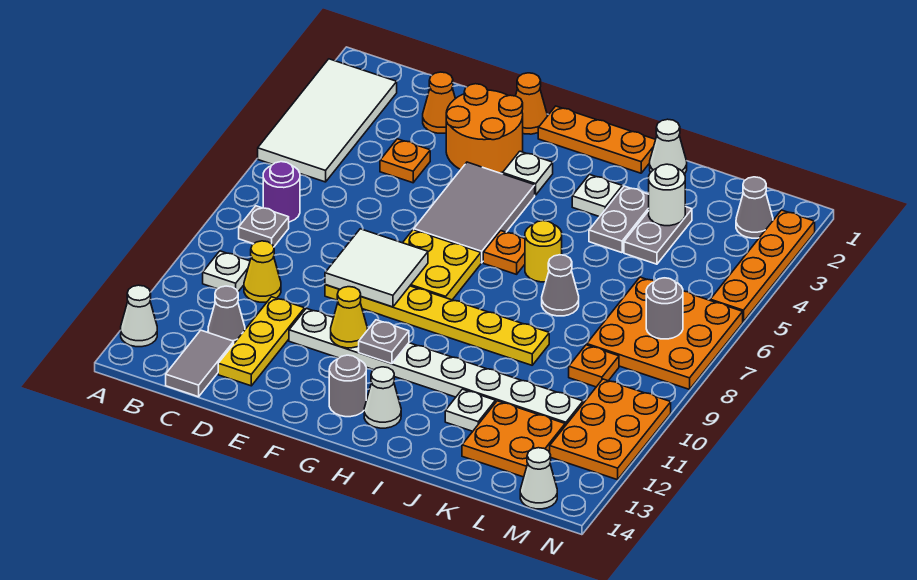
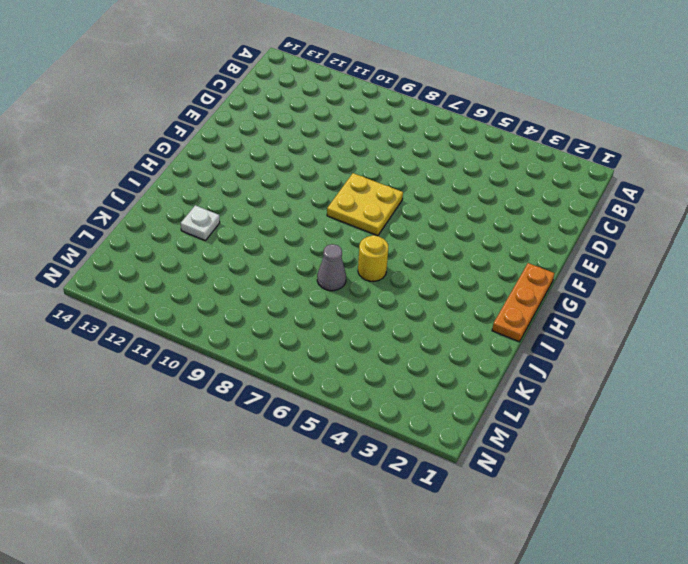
none -> white tile A2:B5 level 1
none -> white cone A13 level 1
none -> purple round brick B7 level 1
none -> grey plate B8 level 1

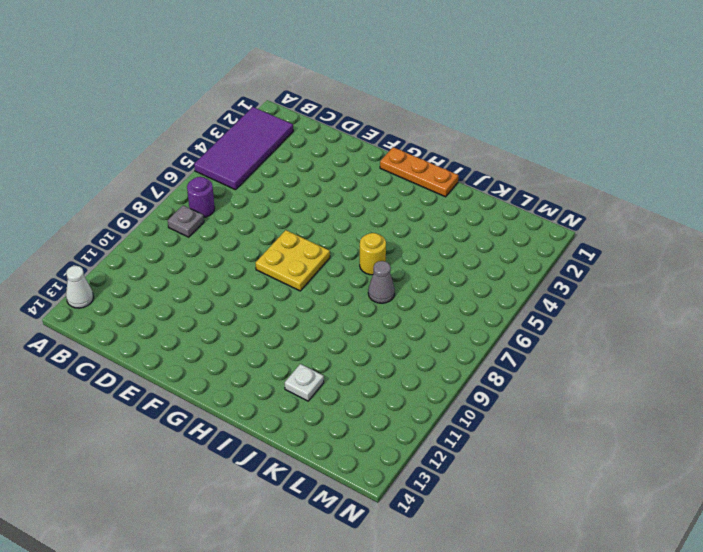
purple tile A2:B5 level 1 -> white tile A2:B5 level 1
none -> white plate B10 level 1
none -> yellow cone C10 level 1
none -> grey cone C12 level 1
none -> grey tile C13:C14 level 1

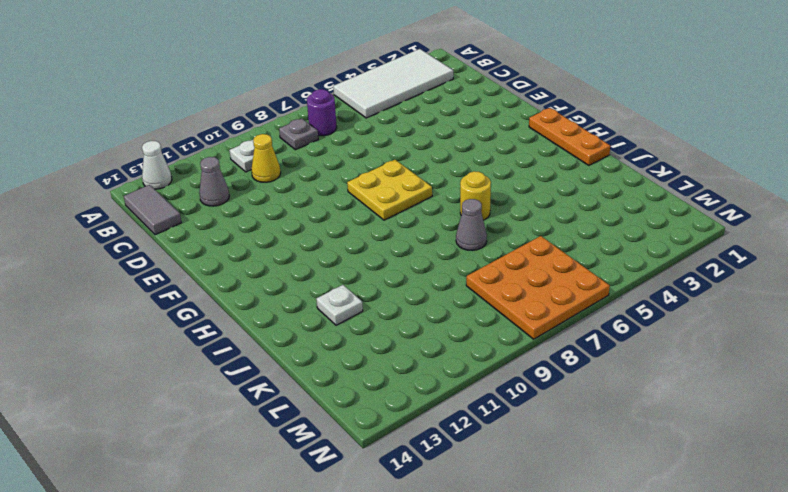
grey tile B14:C14 level 1 -> grey tile C13:C14 level 1
none -> orange cone D2 level 1
none -> orange plate D4 level 1
none -> yellow plate D11:D13 level 1
none -> orange round brick E2:F3 level 1

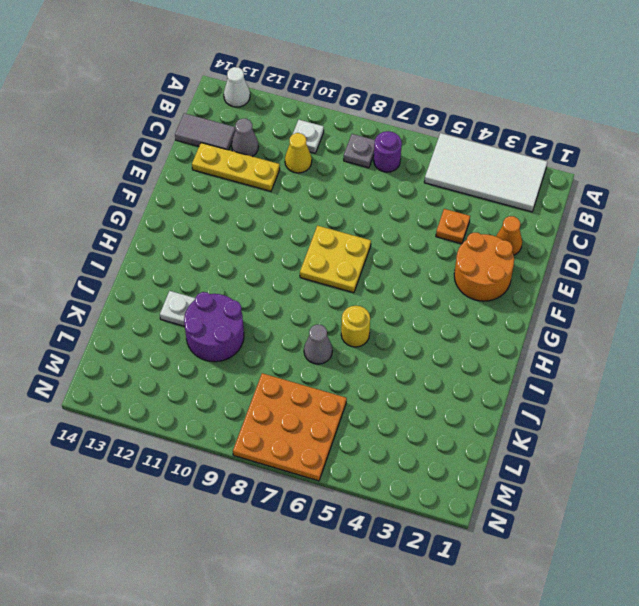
purple round brick J10:K11 level 1 -> white plate E11:L11 level 1
none -> yellow plate E9:J9 level 1
none -> orange cone F1 level 1
none -> grey tile F4:G6 level 1
none -> orange plate G1:I1 level 1

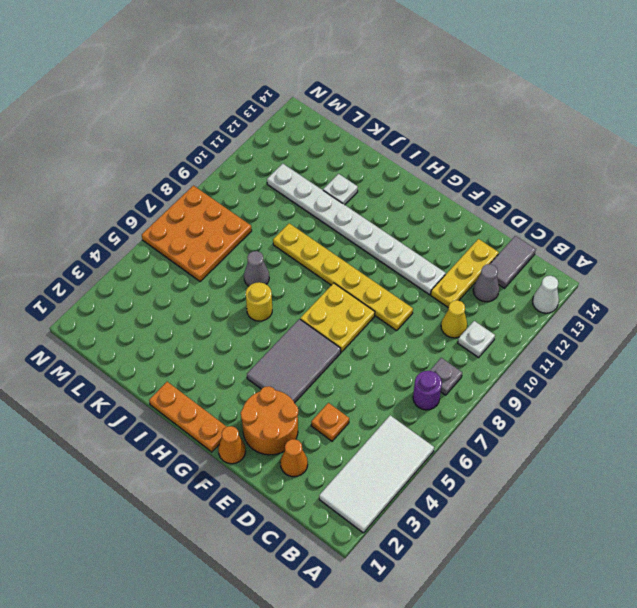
none -> white plate G3 level 1
none -> grey round brick G13 level 1
none -> orange plate H6 level 1
none -> white cone H13 level 1

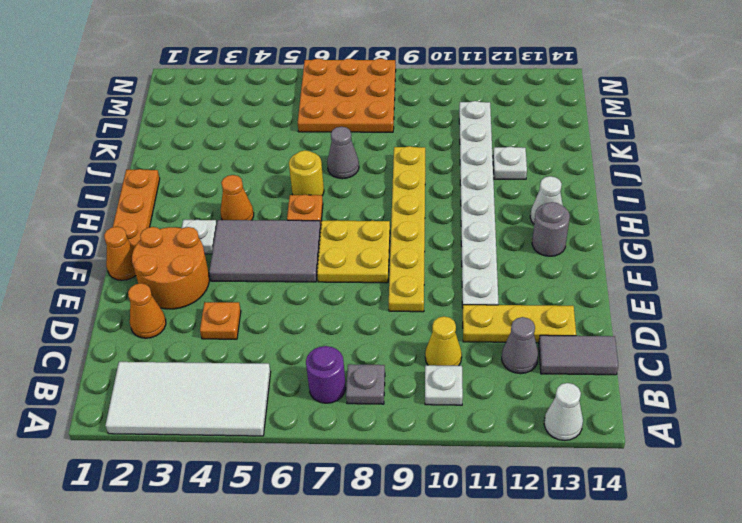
orange cone H4 level 1 -> none
none -> white plate I3 level 1
none -> white cone J1 level 1
none -> grey plate J3:J4 level 1
none -> grey plate K3:K4 level 1

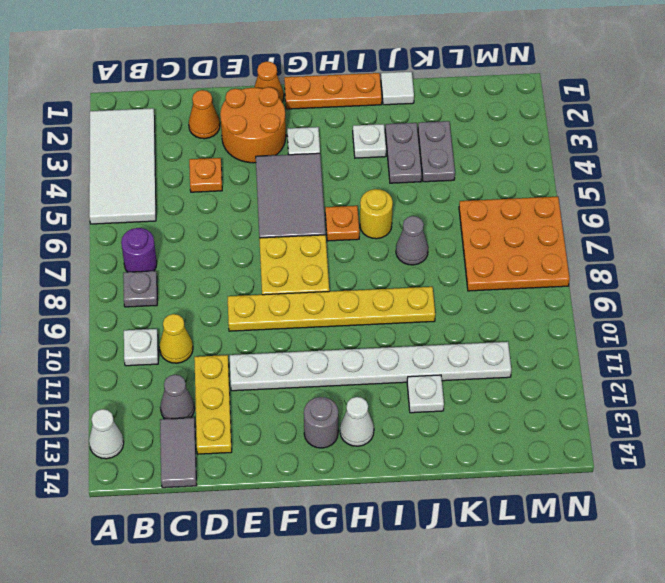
white tile J1 level 1 -> white cone J1 level 1
none -> orange plate K12:L13 level 1
none -> orange plate L9 level 1
none -> grey cone M2 level 1
none -> orange plate M10:N12 level 1

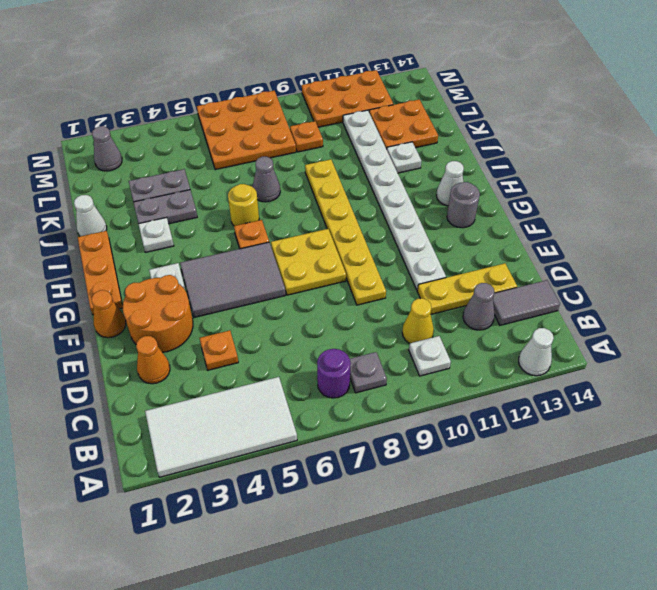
none -> white cone M14 level 1
none -> orange plate N2:N5 level 1
none -> white tile E8:F9 level 2
none -> yellow cone F11 level 2

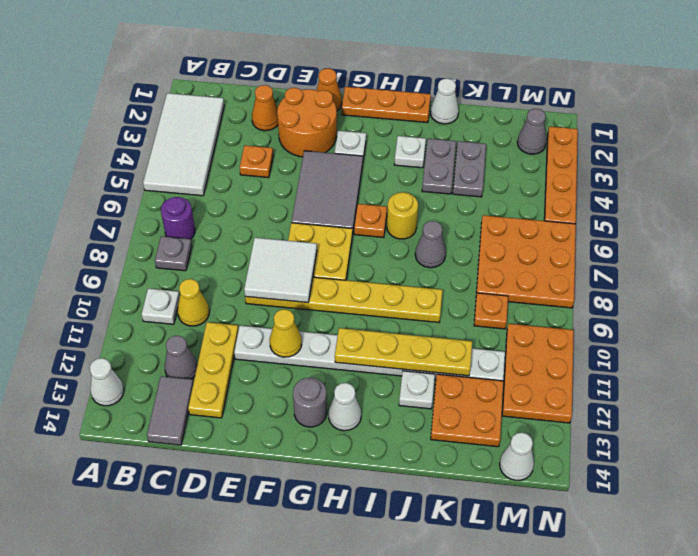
yellow plate H11:K11 level 2 -> none
none -> grey plate G11 level 2
none -> white round brick K3 level 2
none -> grey round brick M7 level 2

